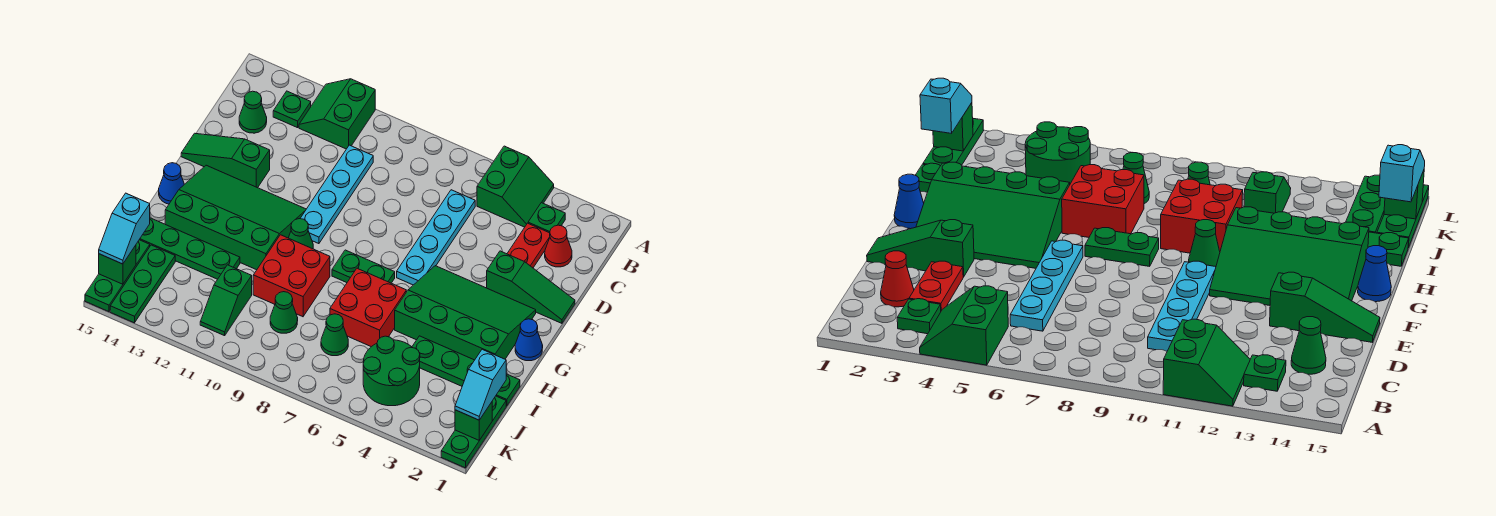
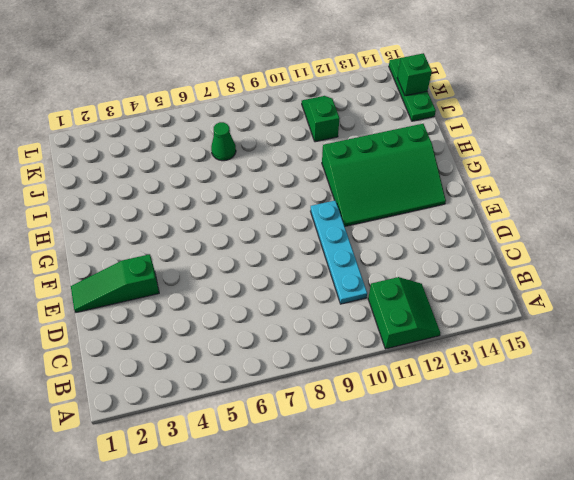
none -> green slope A4:B5 level 1 top 5
none -> green plate B3 level 1
none -> green plate B13 level 1
none -> red cone C2 level 1

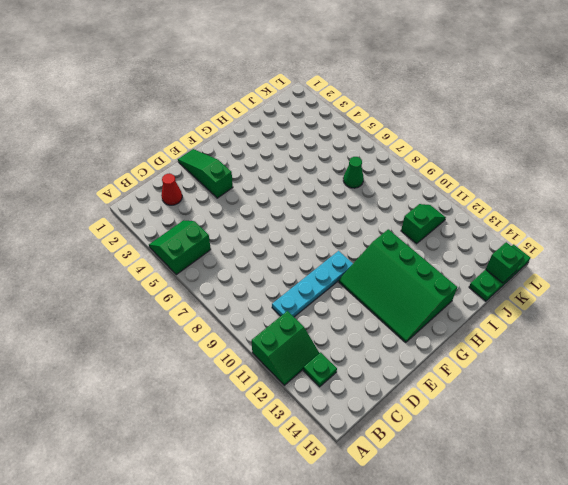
none -> green plate B3 level 1
none -> red plate C3:D3 level 1
none -> cyan plate C6:F6 level 1
none -> green cone C14 level 1

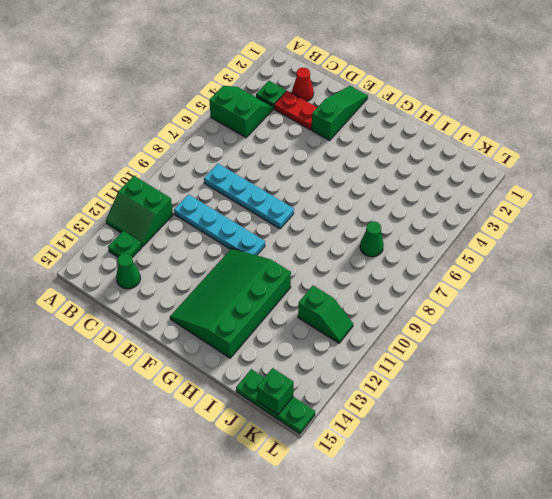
cyan plate C8:F8 level 1 -> cyan plate C6:F6 level 1
none -> green slope E13:E15 level 1 top 13
none -> green slope F2:H5 level 1 top H
none -> blue cone G1 level 1
none -> green plate G7:G8 level 1

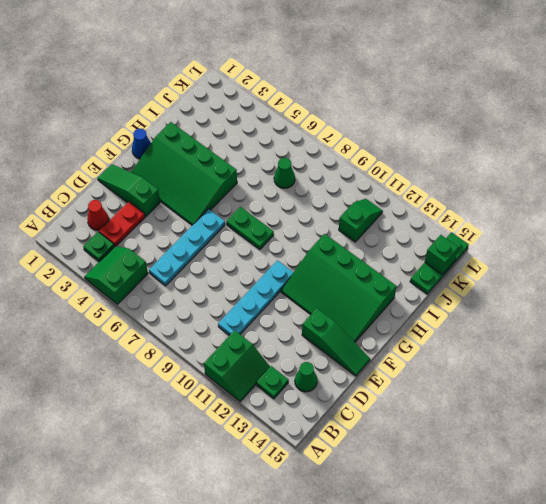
none -> green cone G10 level 1
none -> blue cone G15 level 1
none -> red brick H6:I7 level 1
none -> red brick H9:I10 level 1

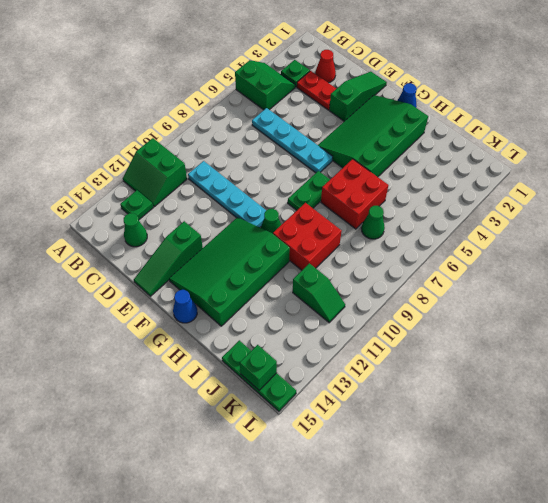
none -> green plate I1:I4 level 1
none -> green plate I12:I15 level 1
none -> green plate J1:L1 level 1
none -> green round brick J4:K5 level 1

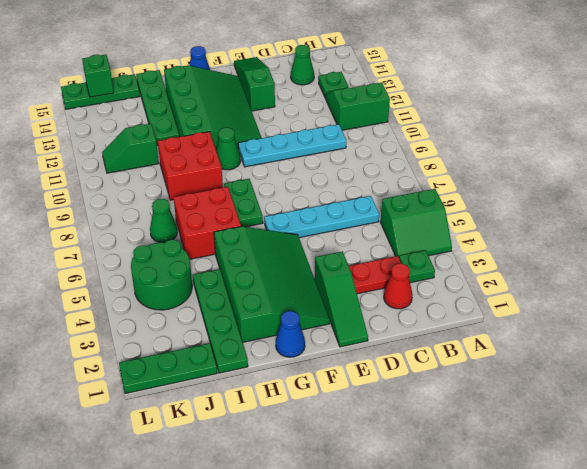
none -> green cone J9 level 1
none -> green plate J14:L14 level 1
none -> green brick K1 level 2
none -> cyan slope J1:K1 level 3 top J

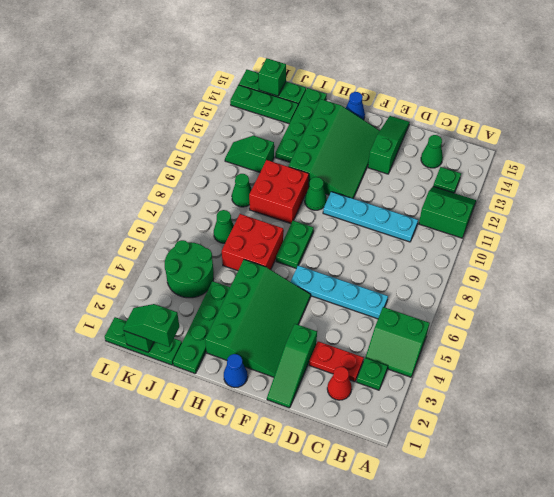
green slope J1:K1 level 3 top J -> cyan slope J1:K1 level 3 top J
none -> cyan slope J15:K15 level 3 top J

